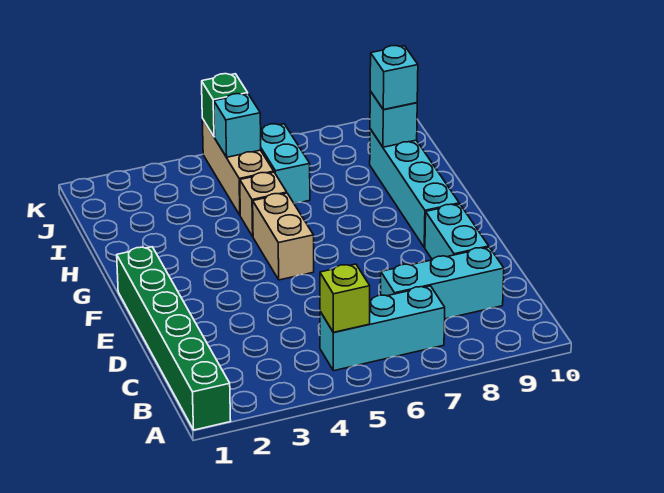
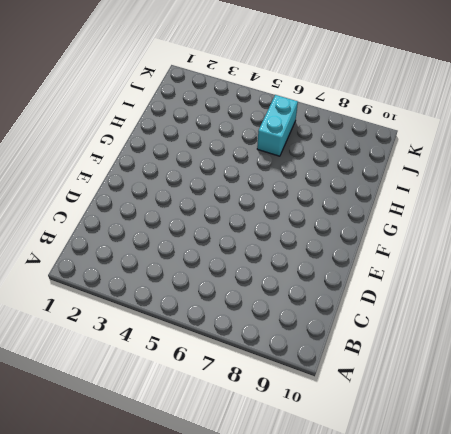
none -> green brick A1:F1 level 1
none -> cyan brick B5:B7 level 1
none -> cyan brick C7:C9 level 1

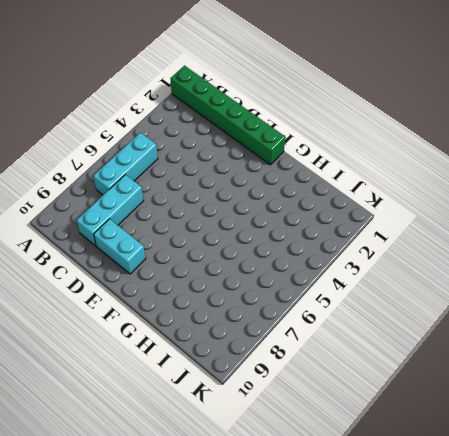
none -> tan brick F5:G5 level 1
none -> cyan brick F9:I9 level 1
none -> tan brick H5 level 1

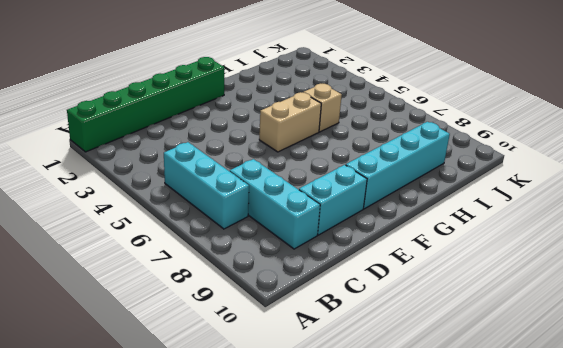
none -> tan brick I5:K5 level 1
none -> cyan brick I6:J6 level 1
none -> lime brick B5 level 2

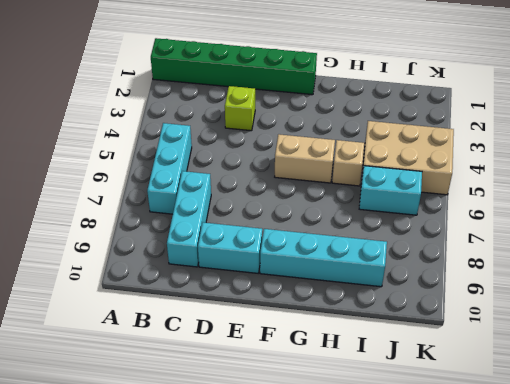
lime brick D3 level 1 -> lime brick B5 level 2
tan brick I4:K5 level 1 -> tan brick I5:K5 level 1
none -> cyan brick I9 level 2
none -> cyan brick J5 level 2
none -> green brick K5 level 2

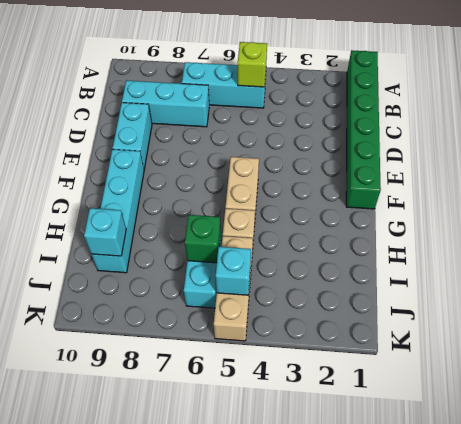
green brick I6 level 2 -> green brick K5 level 2
none -> cyan brick I9 level 3

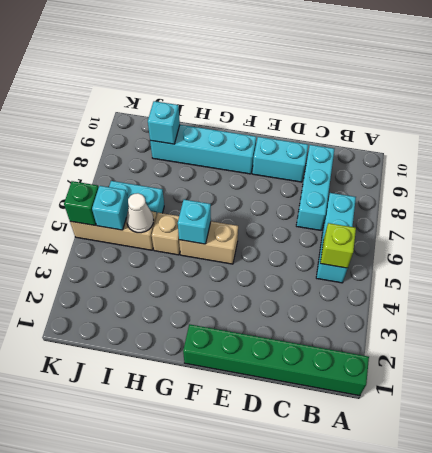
cyan brick G5 level 2 -> cyan brick I9 level 3
white cone I5 level 2 -> none

